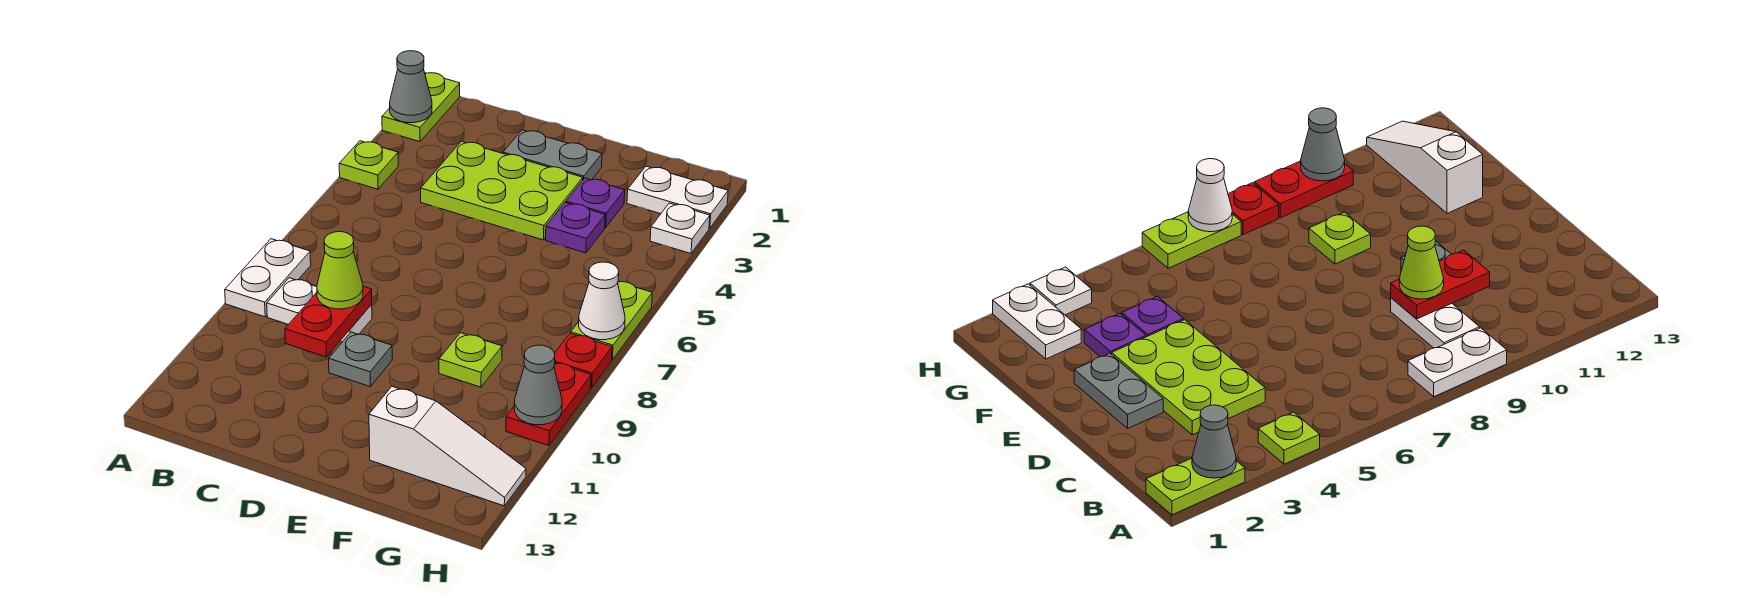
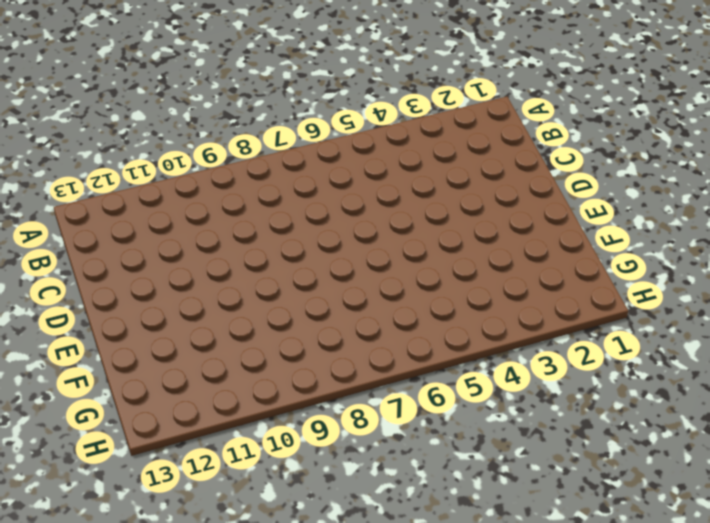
none -> lime plate A1:A2 level 1
none -> lime plate A4 level 1
none -> white plate A8:A9 level 1

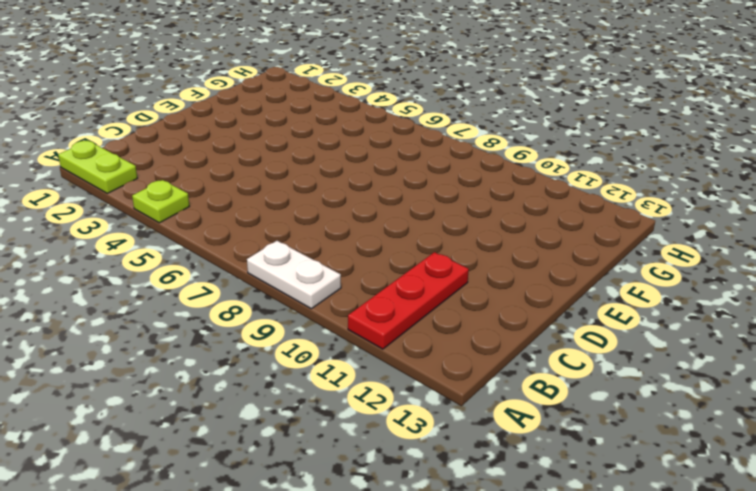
red plate A11:C11 level 1 -> none
none -> white plate B9:C9 level 1
none -> lime plate C3:E4 level 1
none -> grey plate D2:E2 level 1

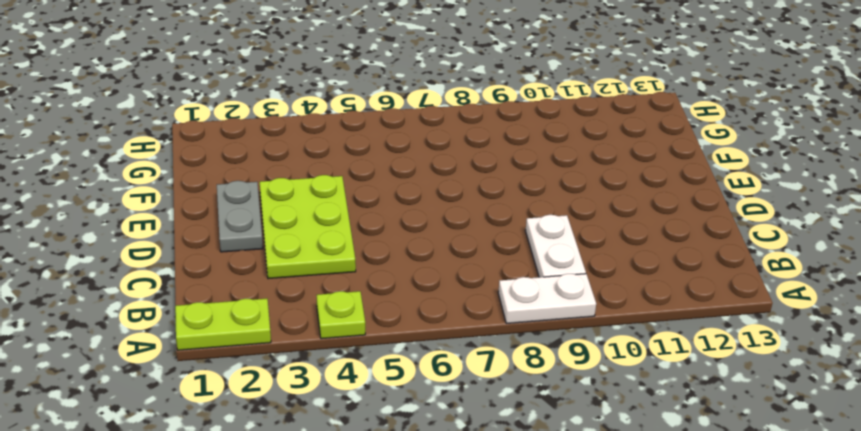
none -> grey plate D10 level 1
none -> purple plate F3 level 1
none -> purple plate F4 level 1

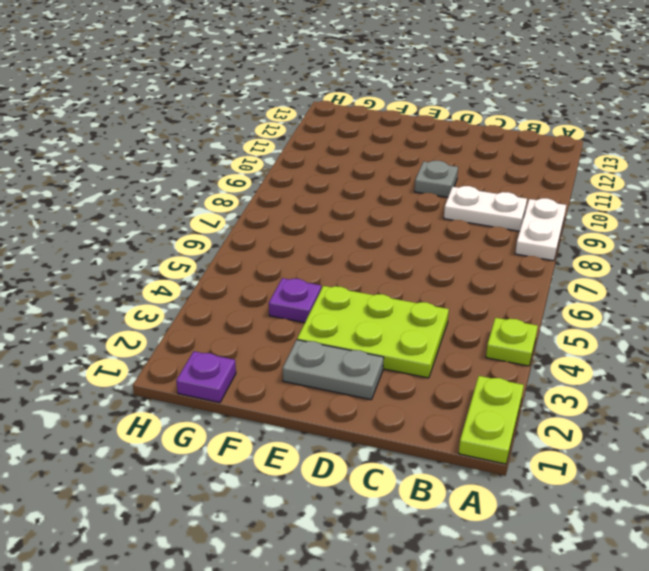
purple plate G1 level 1 -> purple plate F3 level 1
none -> lime plate F9 level 1
none -> white slope F12:H12 level 1 top F
none -> white plate G2:H2 level 1

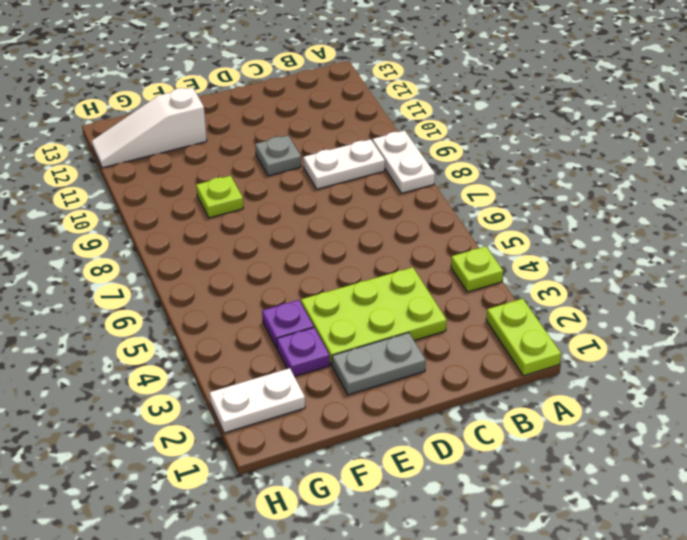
none -> white plate H3 level 1
none -> lime plate H6:H7 level 1
none -> red plate H8 level 1

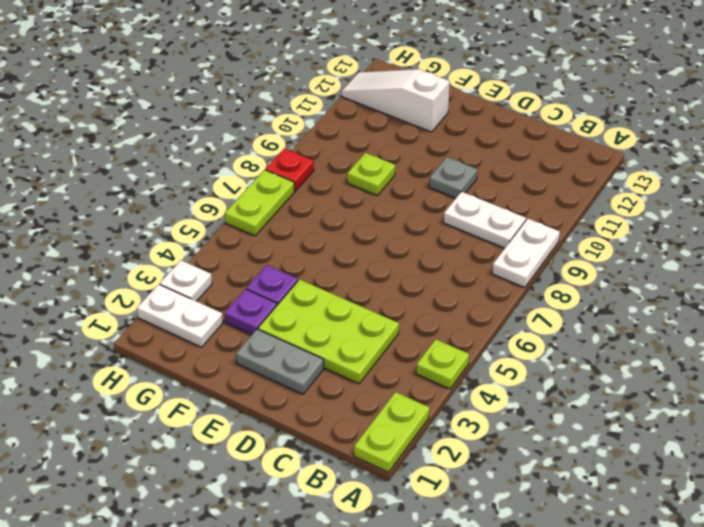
none -> red plate H9:H10 level 1
none -> grey cone A2 level 2
none -> red plate C9:C10 level 2

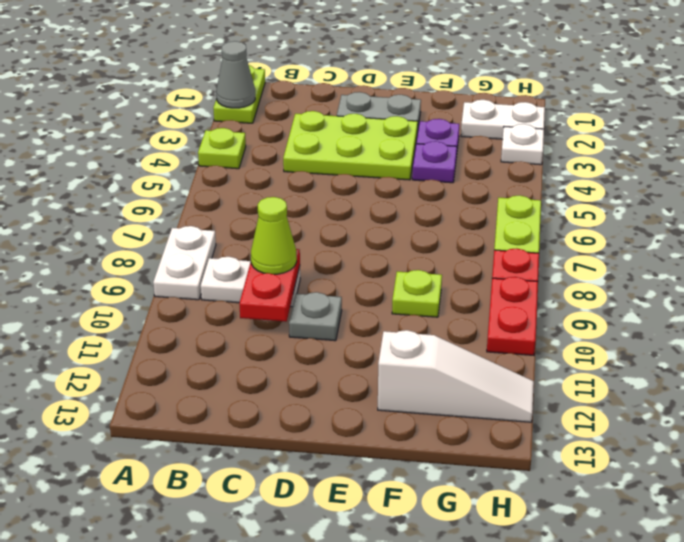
none -> white cone H7 level 2
none -> grey cone H10 level 2

